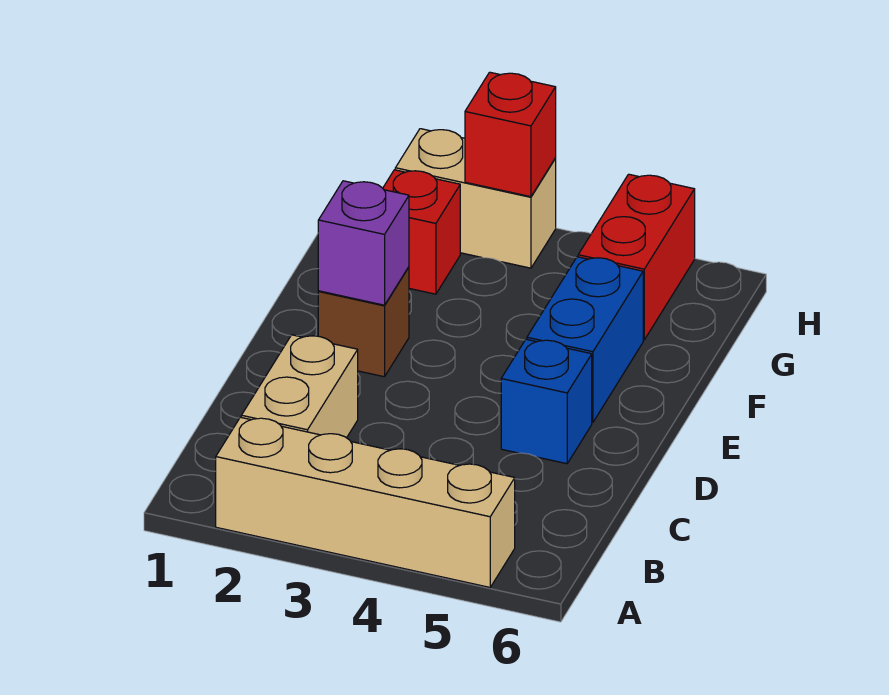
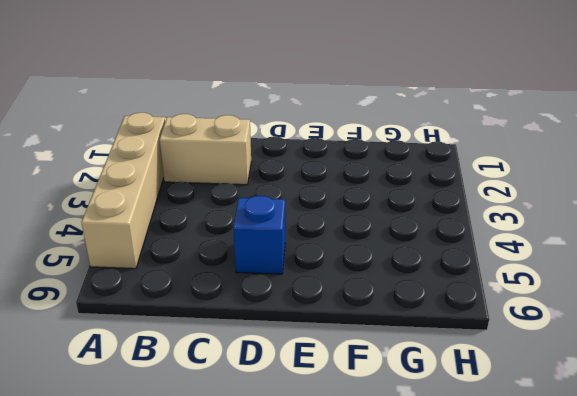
none -> brown brick E2 level 1
none -> blue brick E5:F5 level 1

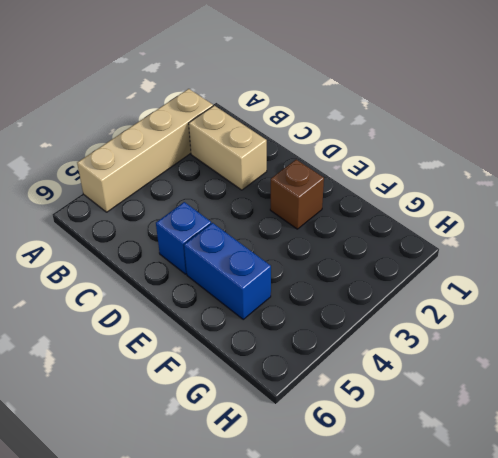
none -> red brick G2 level 1
none -> red brick G5:H5 level 1

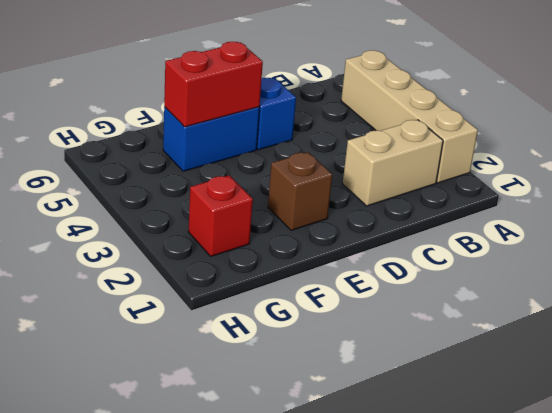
red brick E5:F5 level 2 -> red brick G5:H5 level 1
none -> tan brick H2:H3 level 1
none -> purple brick E2 level 2

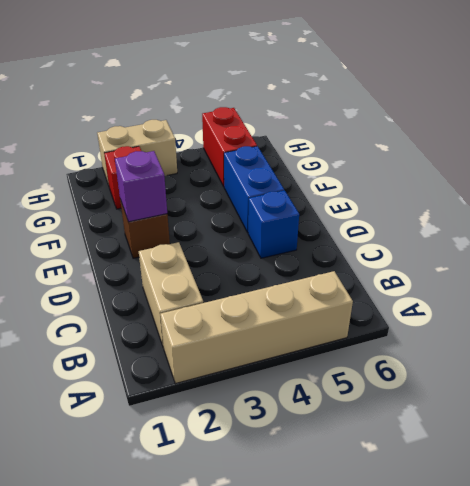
none -> red brick H3 level 2

